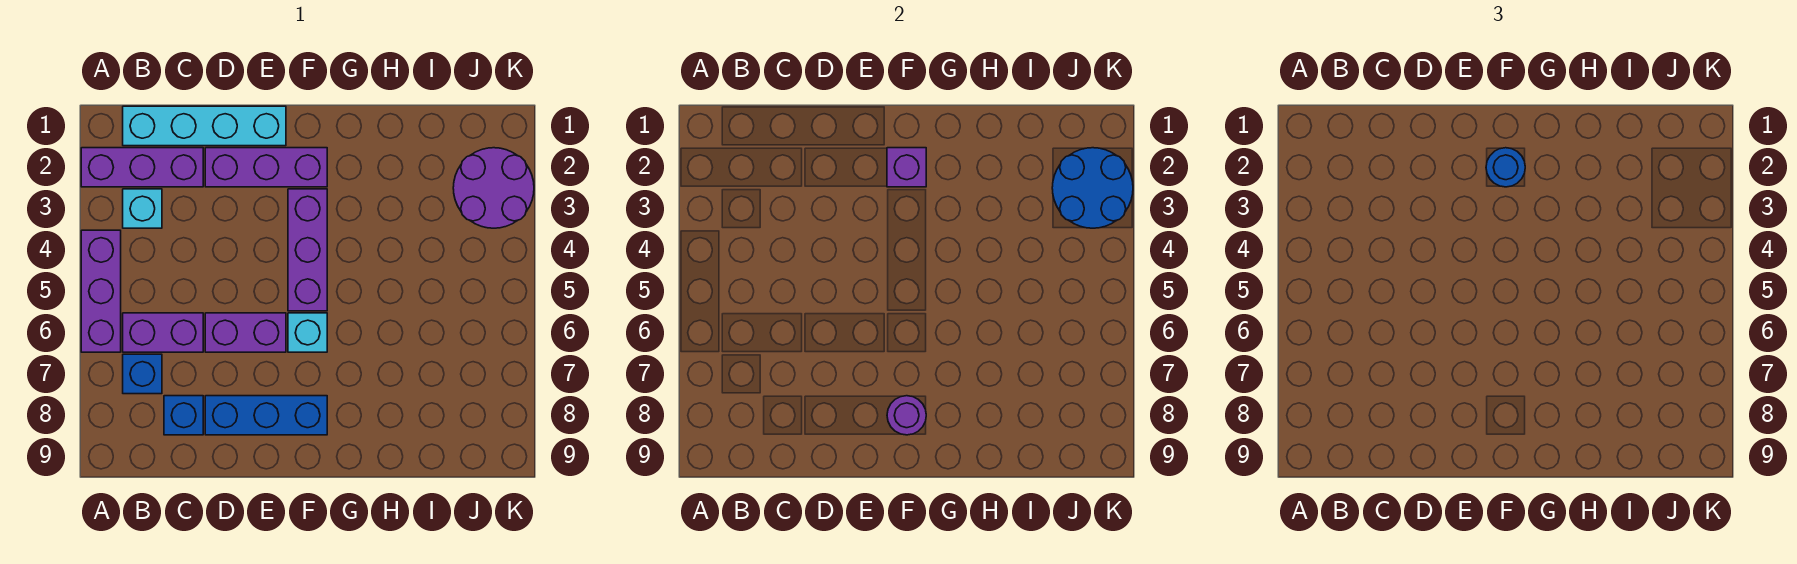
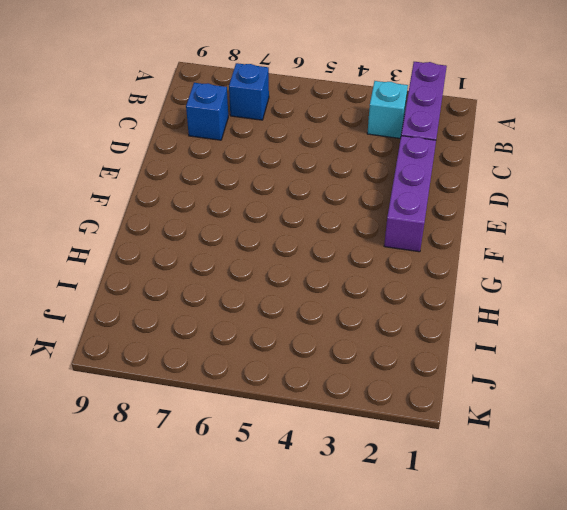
none -> purple brick A4:A6 level 1
none -> cyan brick B1:E1 level 1
none -> purple brick B6:C6 level 1

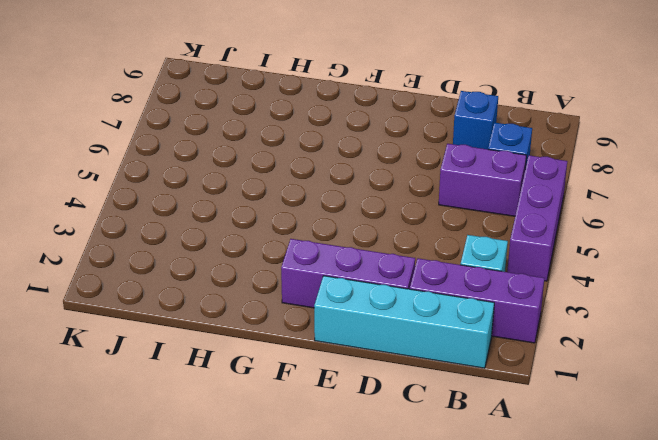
none -> purple brick D6:E6 level 1
none -> blue brick D8:F8 level 1
none -> purple brick F3:F5 level 1

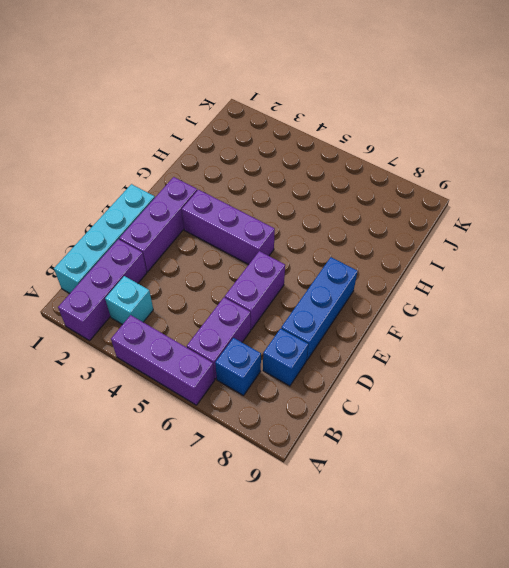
none -> cyan brick F6 level 1
none -> purple round brick J2:K3 level 1
none -> purple brick F2 level 2

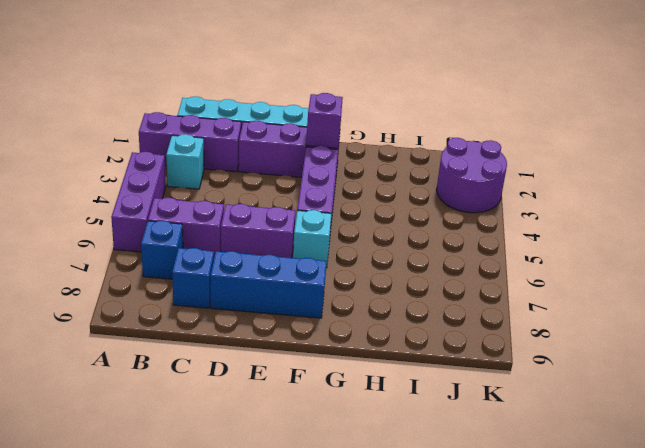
none -> purple round brick F8 level 2
none -> blue round brick J2:K3 level 2
none -> blue round brick F2 level 3

